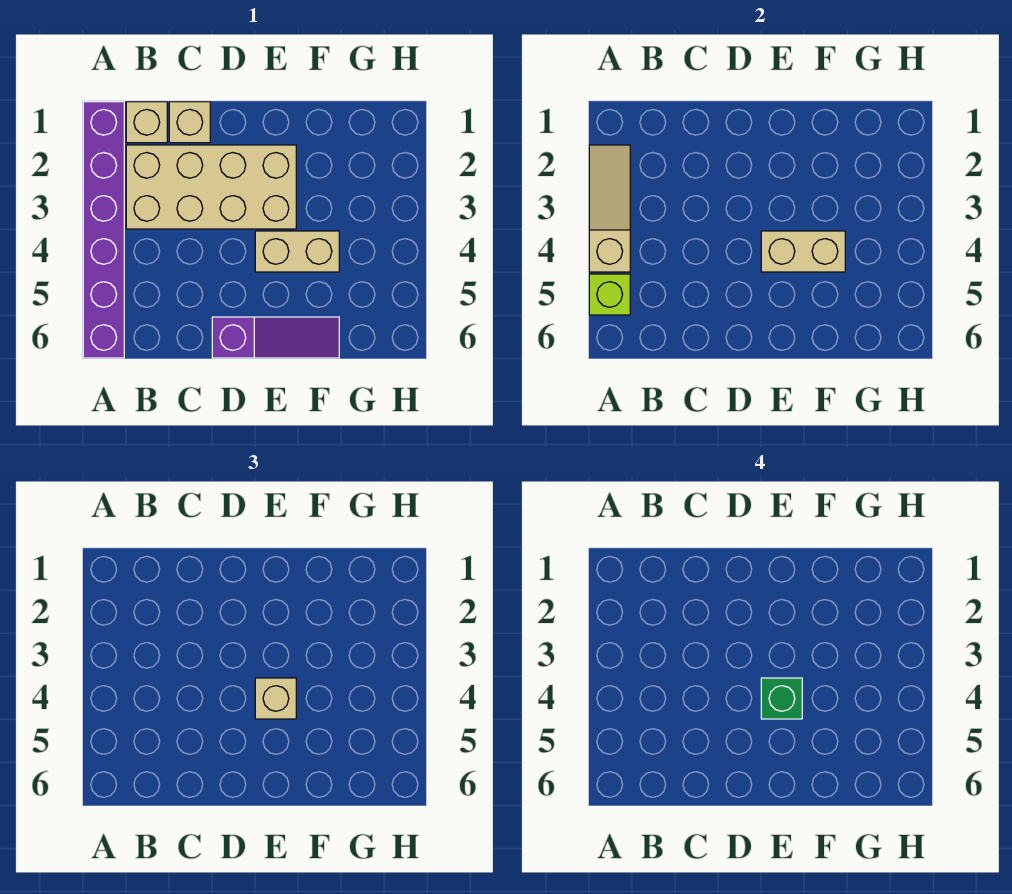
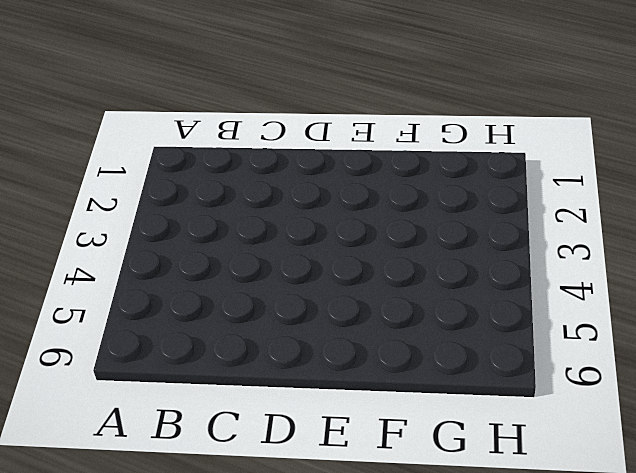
none -> purple brick A1:A6 level 1
none -> tan brick B1 level 1

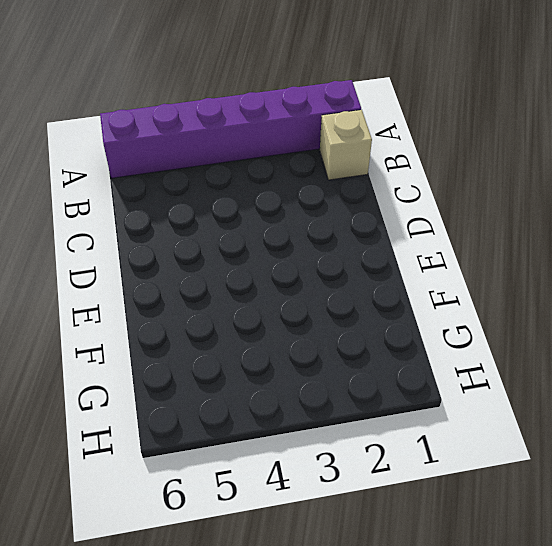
none -> tan brick B2:E3 level 1
none -> tan brick C1 level 1

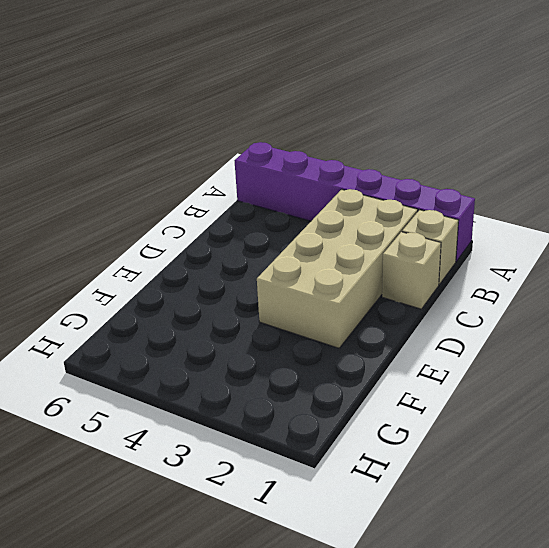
none -> purple slope D6:F6 level 1 top D
none -> tan brick E4:F4 level 1

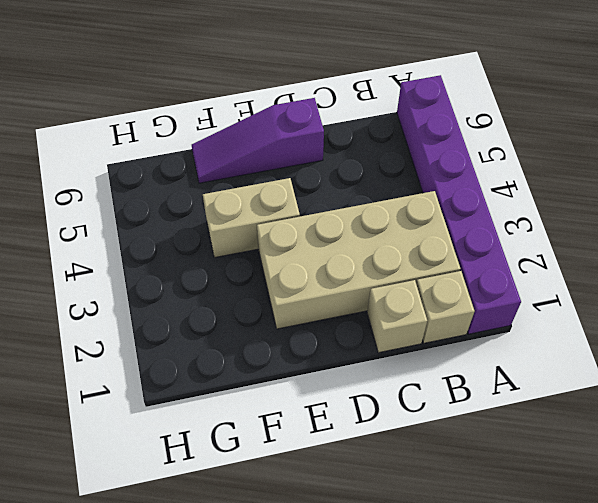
none -> tan slope A2:A4 level 2 top 4
none -> lime brick A5 level 2

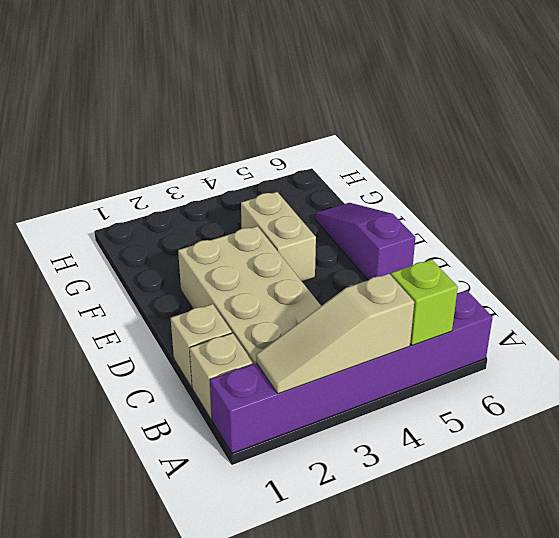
none -> tan brick E4:F4 level 2
none -> tan brick E4 level 3

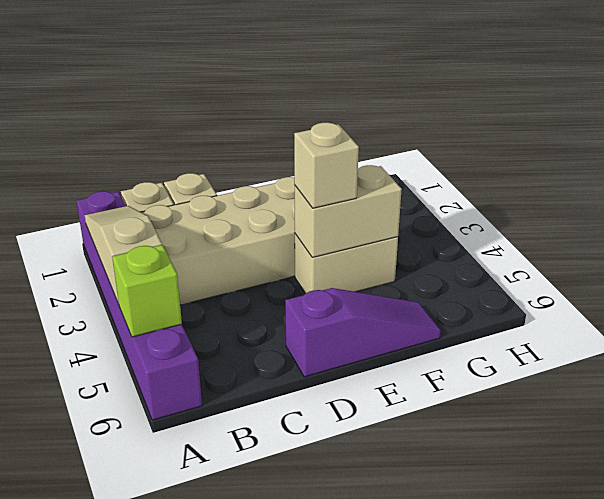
none -> green brick E4 level 4

